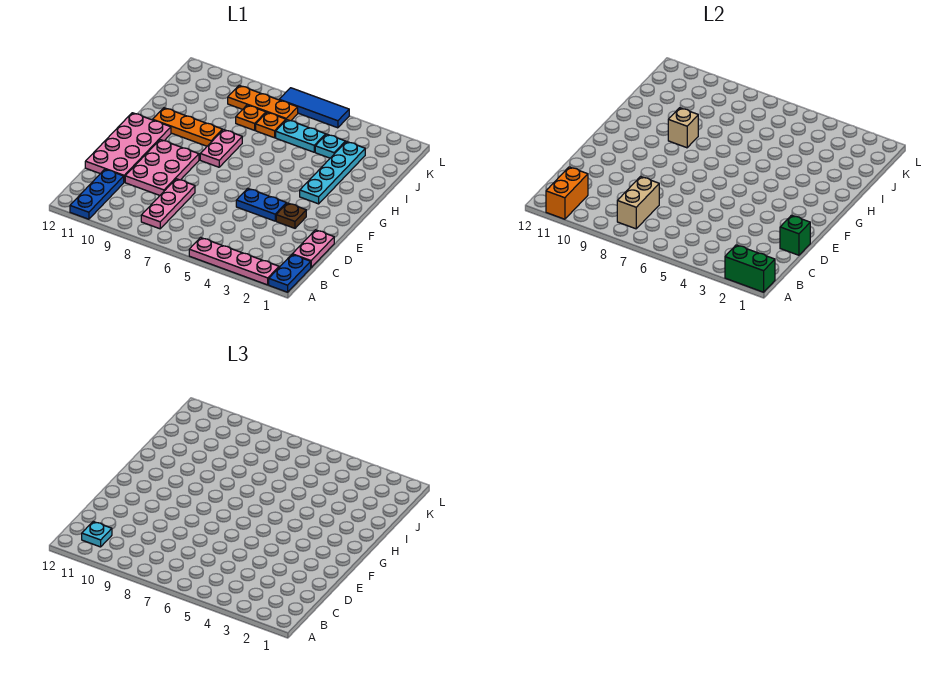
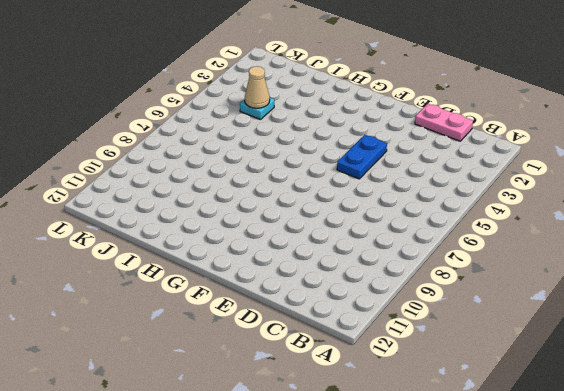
tan cone J4 level 2 -> none
none -> blue plate A1:B1 level 1
none -> pink plate A2:A5 level 1
none -> blue plate A11:C11 level 1

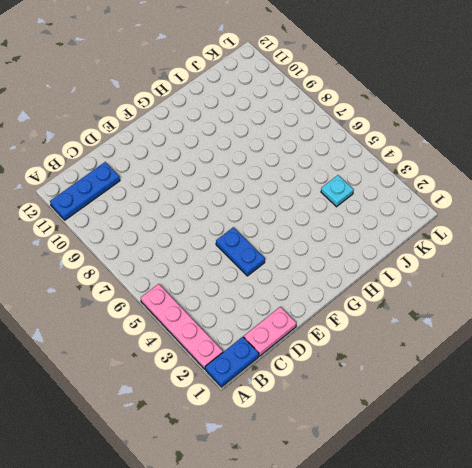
none -> pink plate B8:D8 level 1
none -> pink plate D9:F10 level 1
none -> pink plate D11:G12 level 1

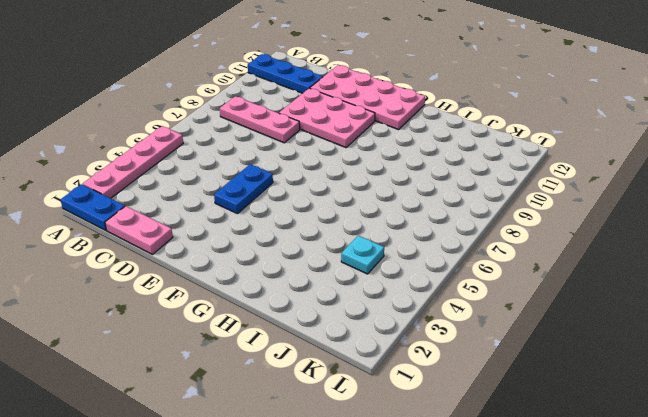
none -> brown plate E3 level 1
none -> cyan plate G3:J3 level 1
none -> pink plate G8:H8 level 1

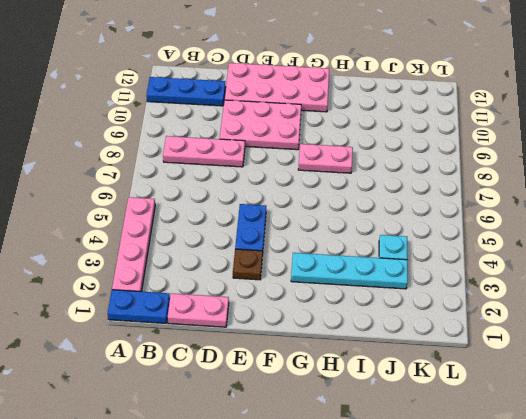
none -> orange plate H9:H11 level 1
none -> cyan plate J5:J6 level 1
none -> orange plate J7 level 1

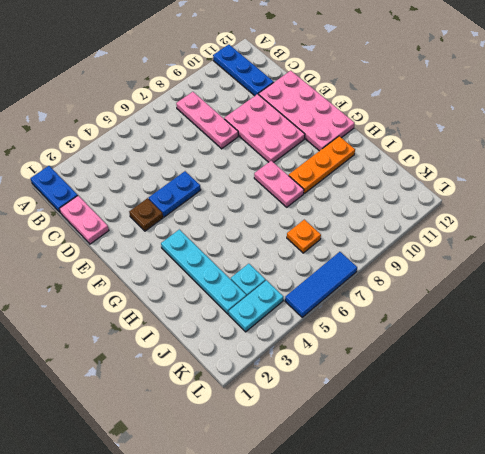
cyan plate K3:K4 level 1 -> cyan plate J5:J6 level 1
none -> pink plate A2:A5 level 1
none -> orange plate J8 level 1
none -> orange plate K7:K9 level 1

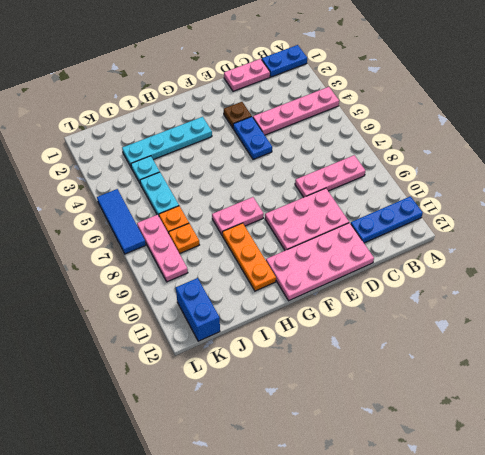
pink plate A4:D4 level 1 -> pink plate A2:A5 level 1
pink plate K7:K9 level 1 -> orange plate K7:K9 level 1
blue brick K11:K12 level 1 -> none
none -> green brick A1:A2 level 2
none -> orange brick A11:B11 level 2
none -> tan brick B8:C8 level 2

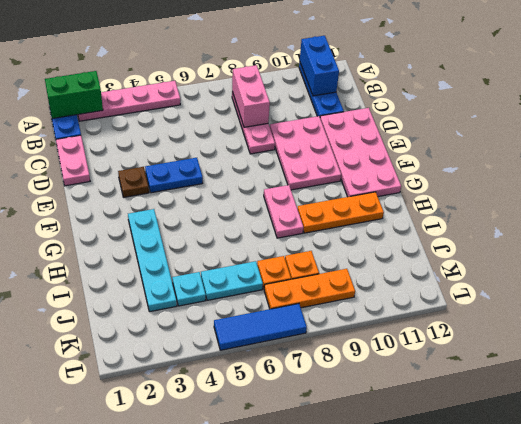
blue brick A11:B11 level 2 -> orange brick A11:B11 level 2
pink brick B8:C8 level 2 -> tan brick B8:C8 level 2
none -> green brick D1 level 2
none -> tan brick H9 level 2
none -> cyan plate B11 level 3

